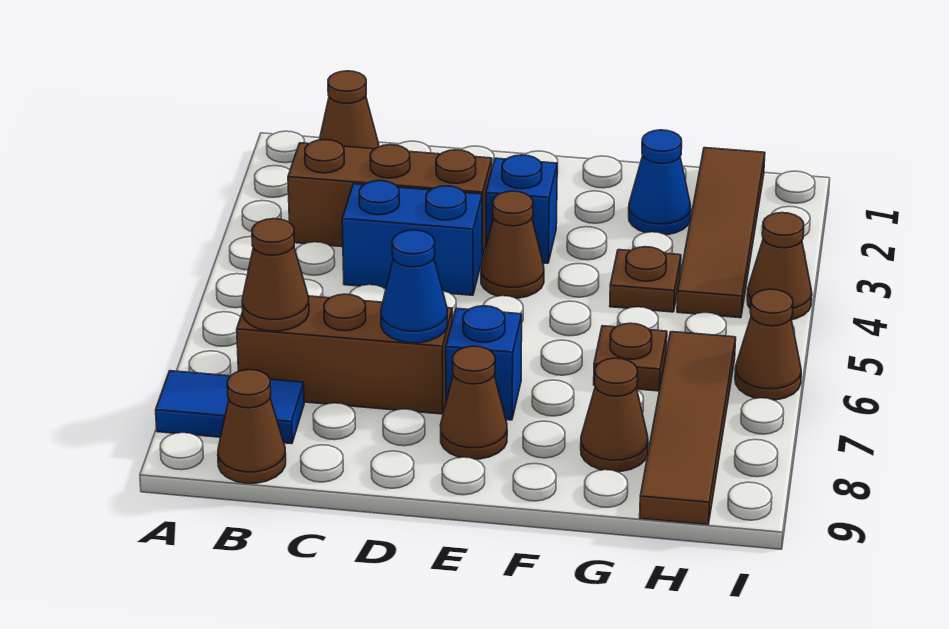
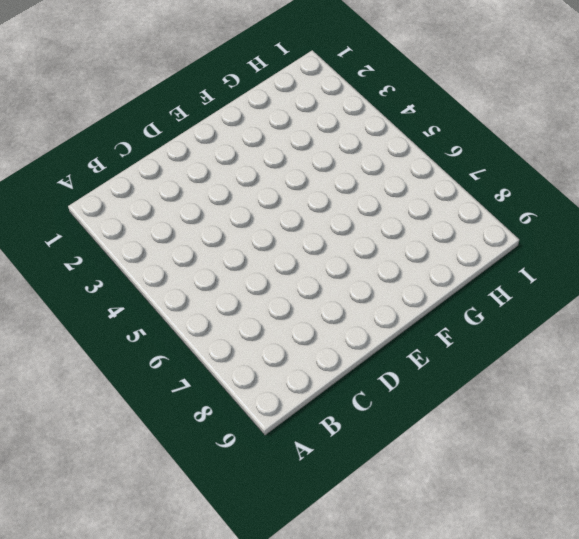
none -> blue tile A8:B8 level 1
none -> brown cone B1 level 1
none -> brown brick B3:D3 level 1

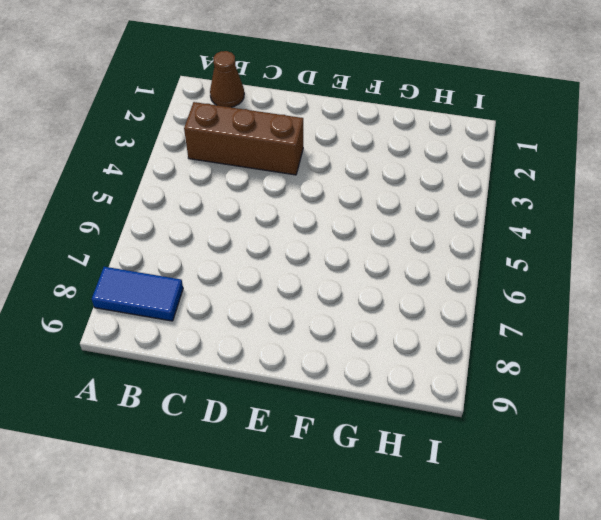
none -> brown brick B7:D7 level 1
none -> brown cone B9 level 1
none -> blue brick C4:D4 level 1

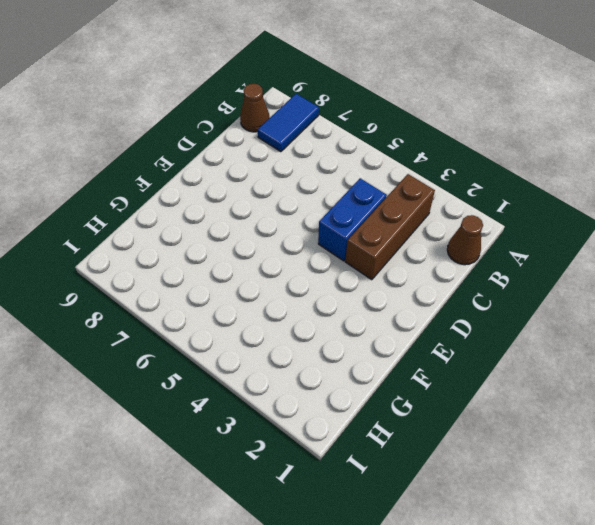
none -> brown brick B7:D7 level 1
none -> blue brick E3 level 1
none -> brown cone E4 level 1

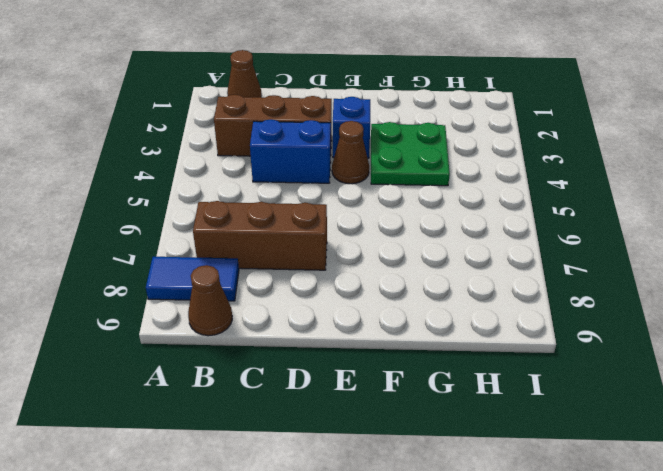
green plate F3:G4 level 1 -> brown plate G4 level 1
none -> blue brick E7 level 1
none -> brown cone E8 level 1
none -> blue cone G2 level 1

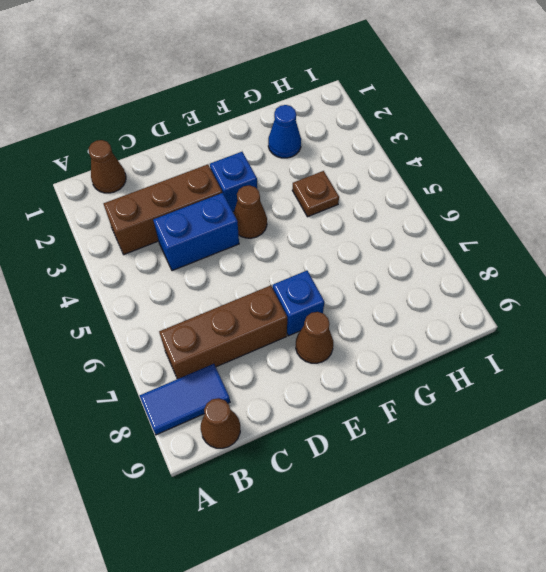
none -> brown plate G6 level 1
none -> brown cone G8 level 1
none -> brown tile H1:H4 level 1

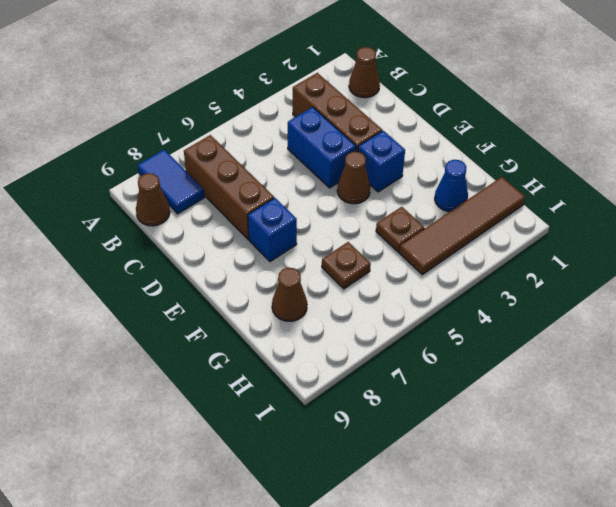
none -> brown cone E8 level 1
none -> brown tile H6:H9 level 1
none -> brown cone I4 level 1

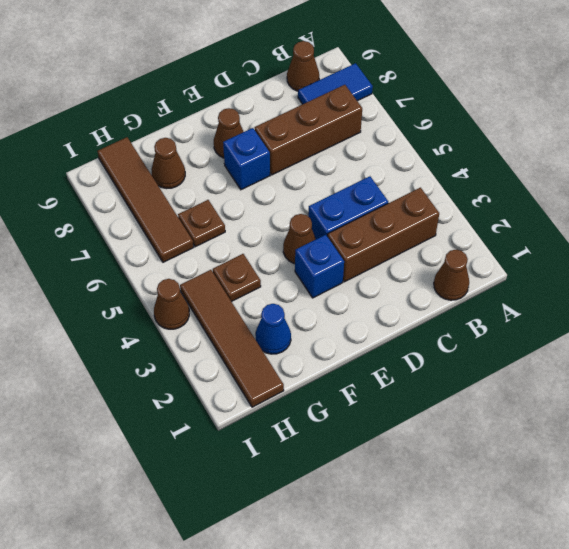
none -> brown cone I6 level 1
none -> brown cone B7 level 2
none -> blue cone D7 level 2

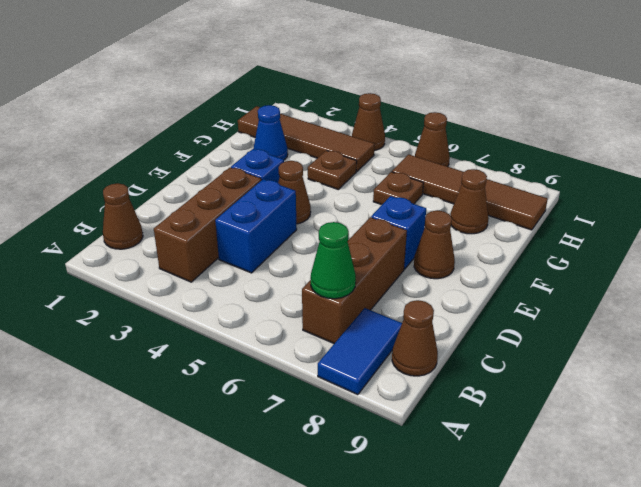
green cone B7 level 2 -> brown cone B7 level 2
none -> blue cone D7 level 2

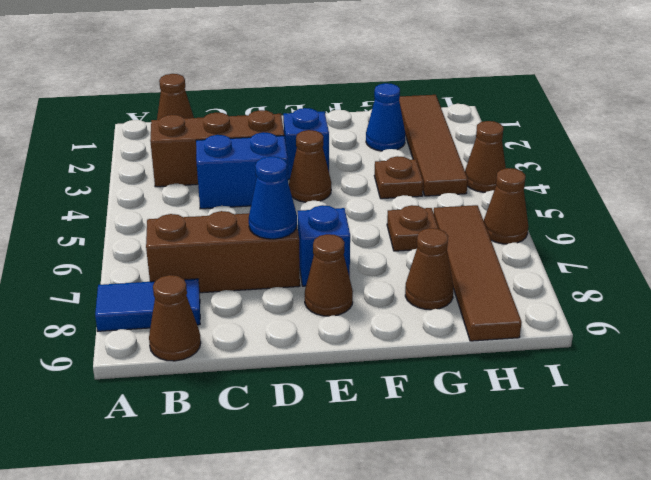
none -> brown cone B7 level 2

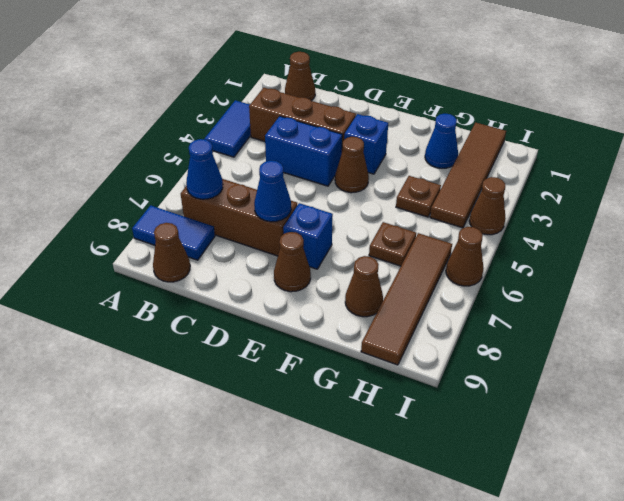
blue tile A3:A4 level 1 -> none
blue cone B7 level 2 -> brown cone B7 level 2

